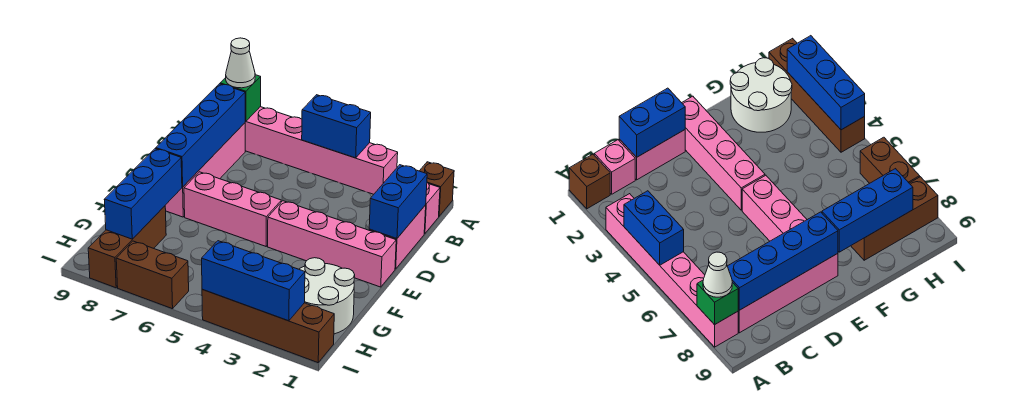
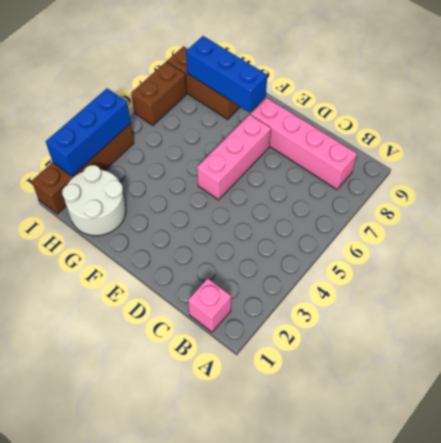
none -> brown brick A1 level 1
none -> pink brick A3:A8 level 1
none -> pink brick C1:D1 level 1

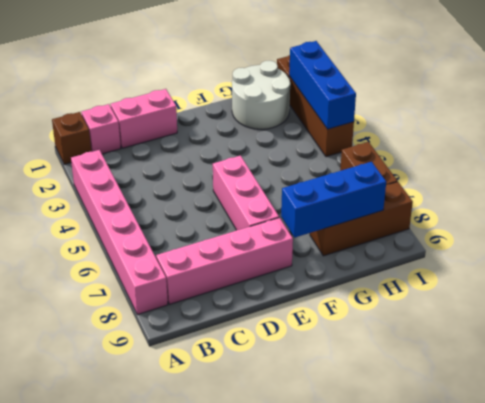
none -> pink brick E1:E4 level 1
none -> blue brick A4:A5 level 2
none -> green brick A8 level 2

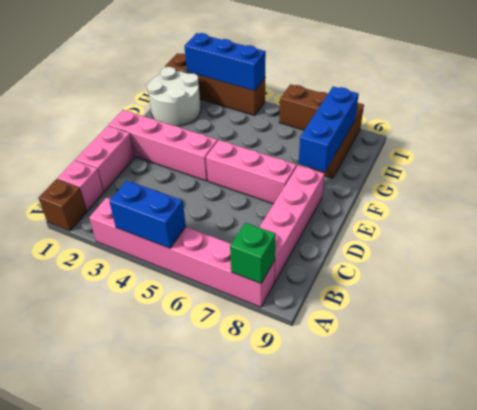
none -> blue brick B8:E8 level 2
none -> blue brick C1:D1 level 2
none -> white cone A8 level 3

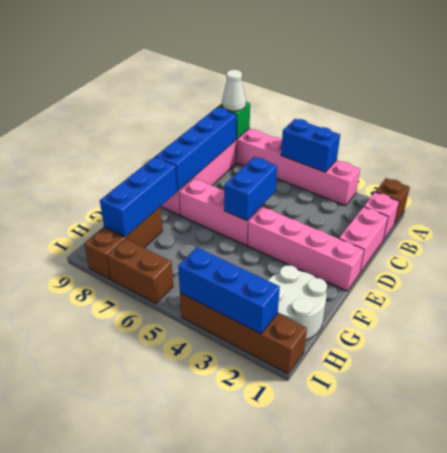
blue brick D5:E5 level 2 -> blue brick C1:D1 level 2

